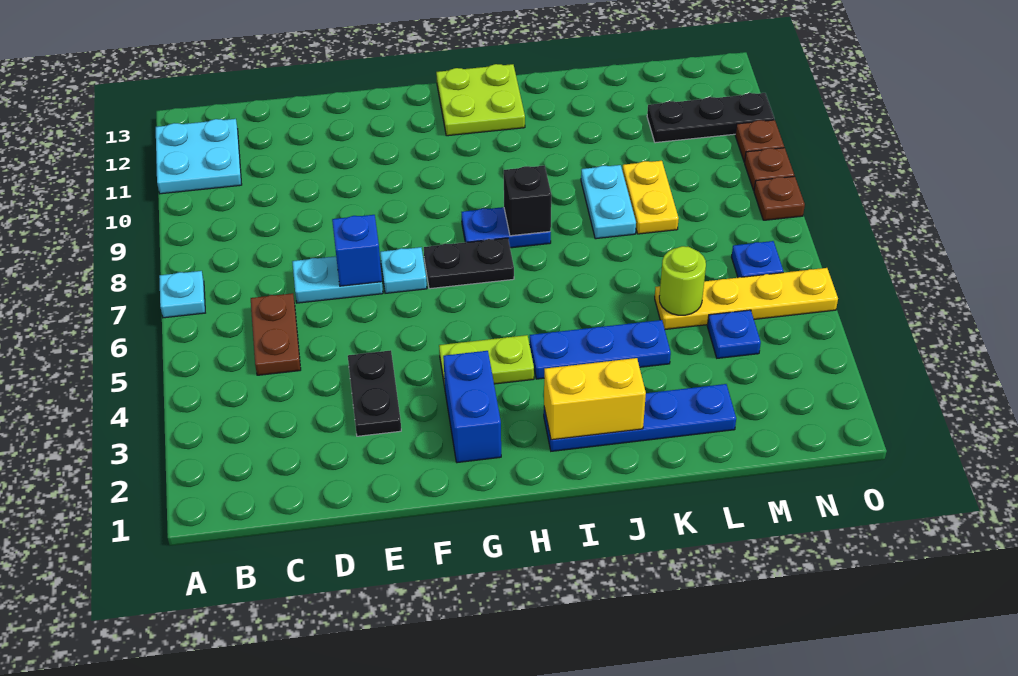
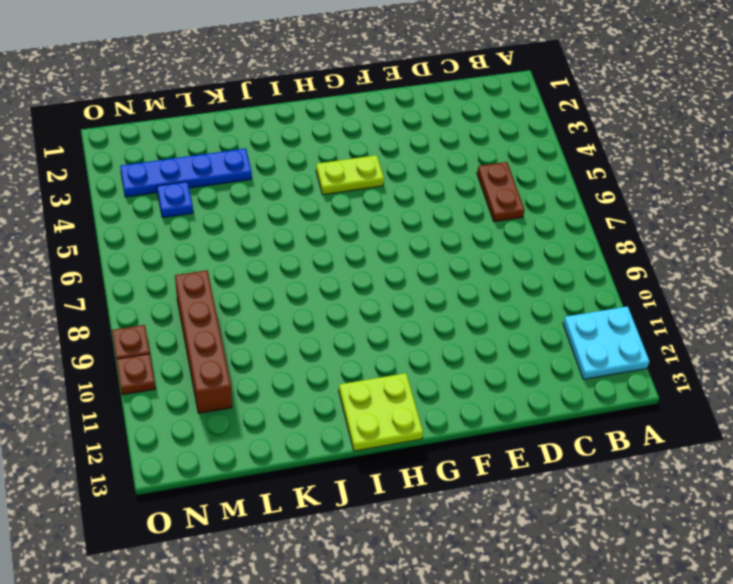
blue plate K3:N3 level 1 -> blue plate I2:L2 level 1
brown brick M8:M11 level 1 -> black plate M11:O11 level 1
none -> cyan plate A7 level 1
none -> cyan plate D7:E7 level 1
none -> black plate E3:E4 level 1

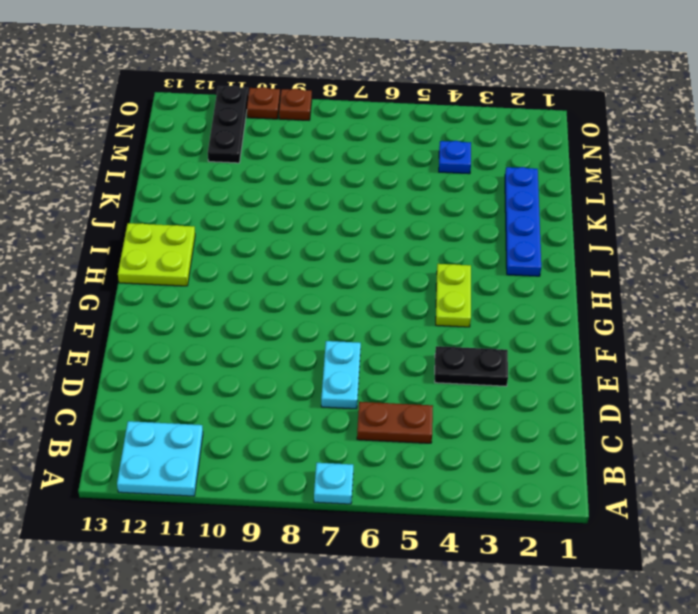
none -> cyan plate F7 level 1
none -> blue brick G2:G3 level 1
none -> black plate G7:H7 level 1

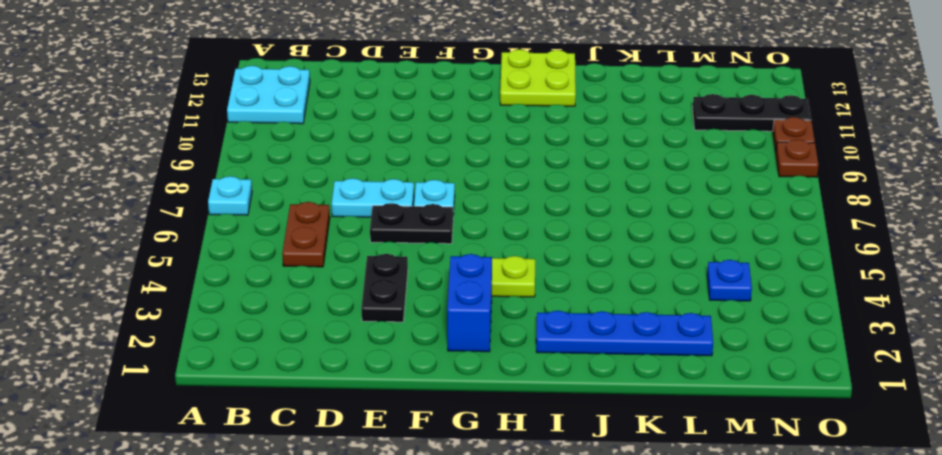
black plate E6:F6 level 1 -> black plate G7:H7 level 1
none -> blue plate H8:I8 level 1
none -> blue plate I4:K4 level 1
none -> cyan plate K8:K9 level 1

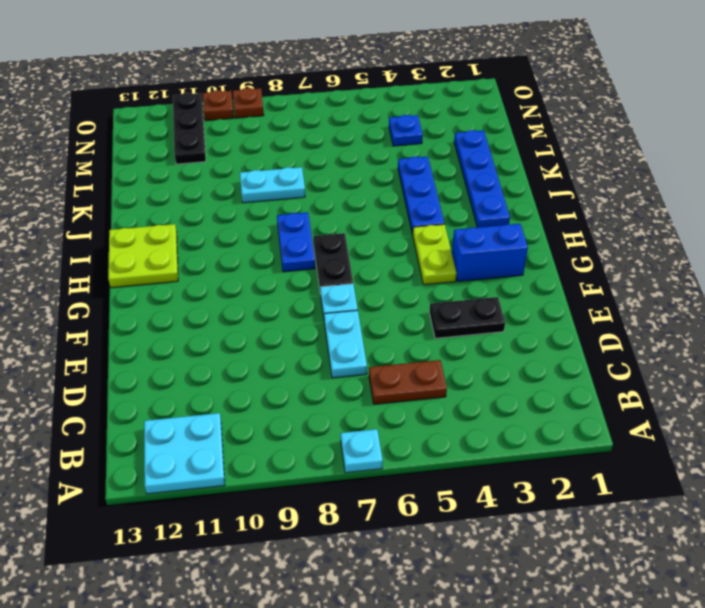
none -> yellow plate L5:O5 level 1
none -> yellow plate L8:L9 level 1
none -> blue plate N6 level 1

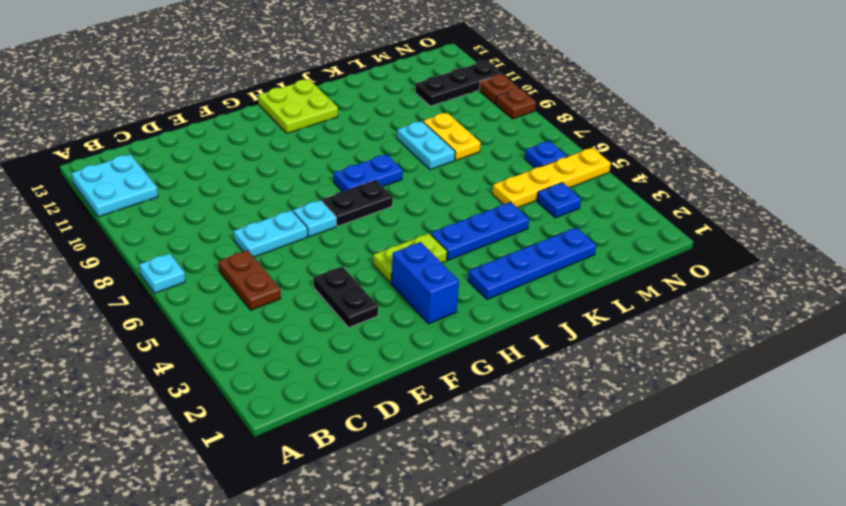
none -> brown plate O8 level 1
none -> blue brick E7 level 2
none -> yellow brick I2:J2 level 2

